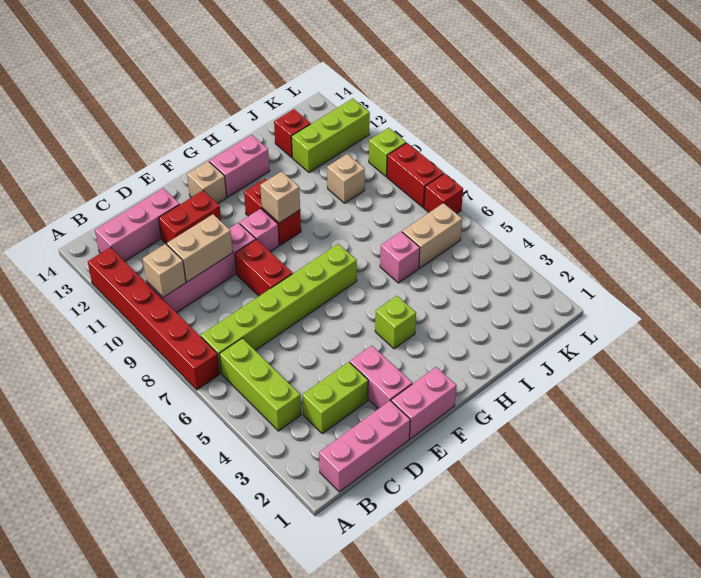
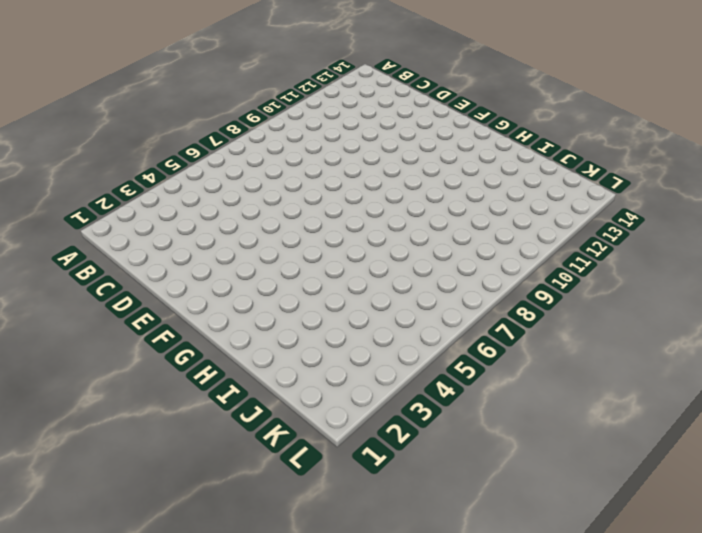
none -> red brick A7:A12 level 1
none -> pink brick B1:D1 level 1
none -> lime brick B4:B6 level 1

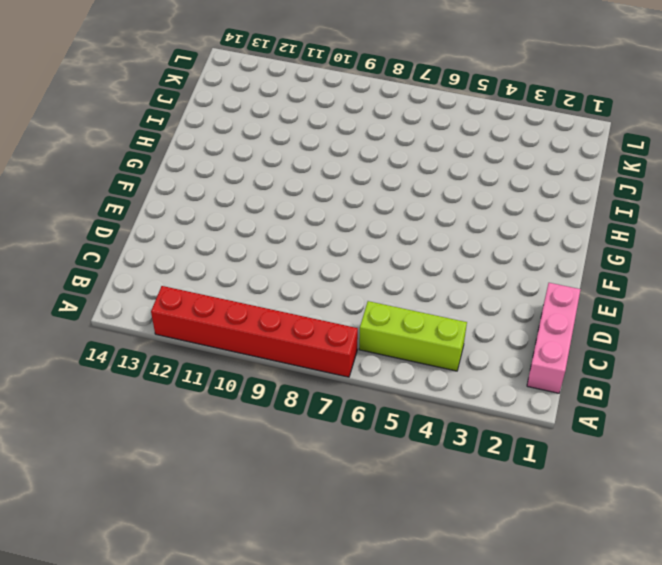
none -> lime brick B7:G7 level 1
none -> pink brick B10:E10 level 1
none -> pink brick B13:D13 level 1

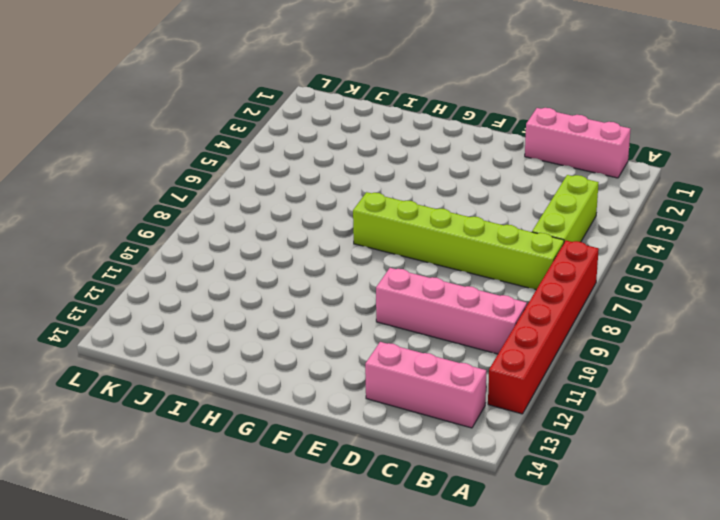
none -> lime brick C3:D3 level 1
none -> red brick D12:E12 level 1
none -> pink brick E1:F1 level 1

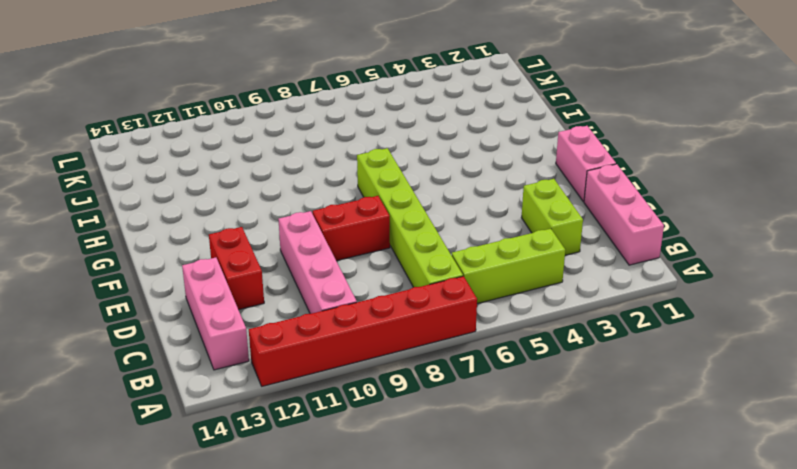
none -> pink brick E2:E3 level 1
none -> pink brick F10 level 1
none -> tan brick F13 level 1

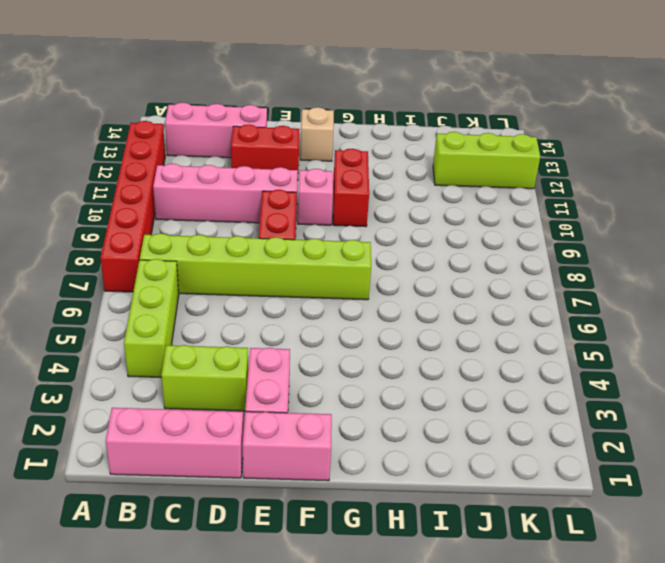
none -> lime brick G4 level 1
none -> pink brick G13:H13 level 1
none -> pink brick I6 level 1

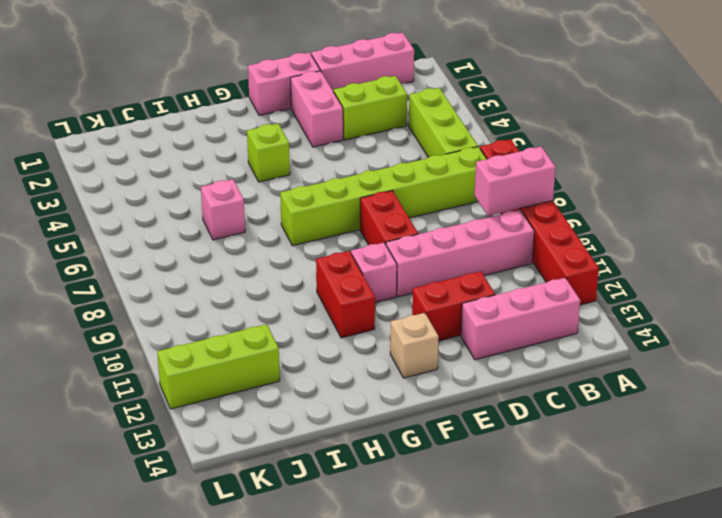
pink brick A9:B9 level 2 -> pink brick G13:H13 level 1
none -> tan brick J6:K6 level 1
none -> tan brick J10 level 1
none -> red brick J13 level 1

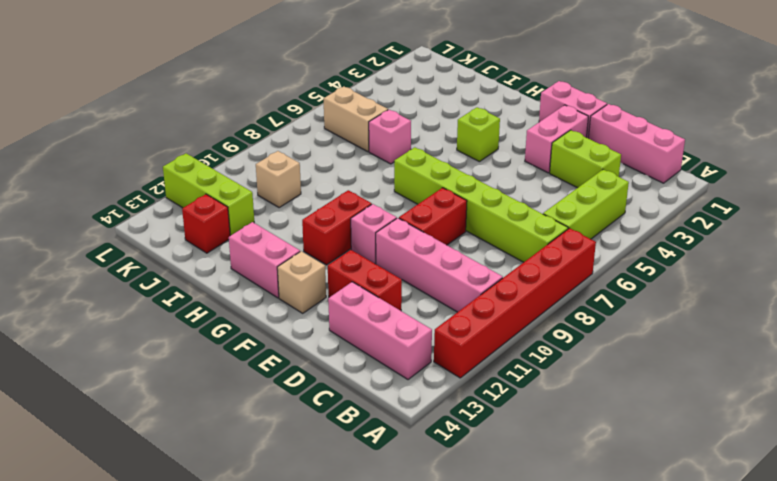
none -> red brick L7 level 1
none -> red brick L8:L9 level 1
none -> lime brick L10 level 1

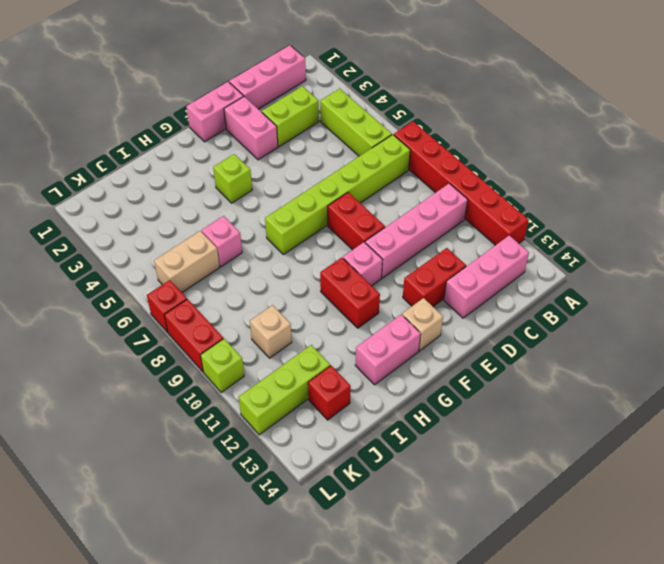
none -> tan brick B10 level 2
none -> tan brick C10:D10 level 2
none -> tan brick G10 level 2

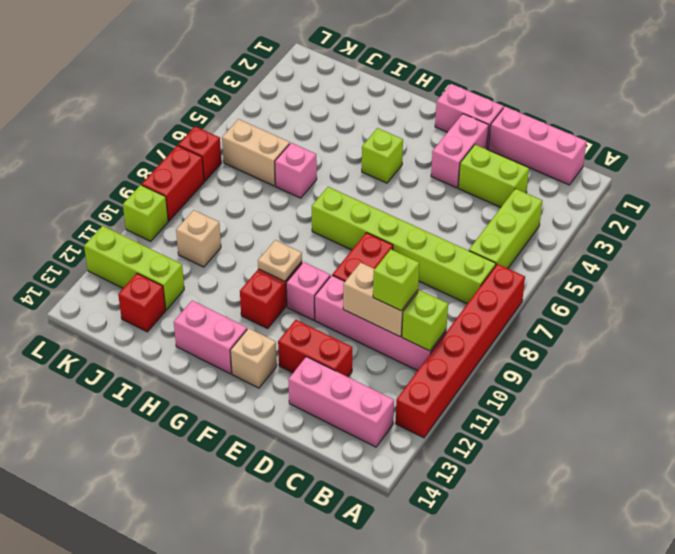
lime brick B10 level 2 -> tan brick B10 level 2
lime brick C10 level 3 -> none
tan plate G10 level 2 -> tan brick G10 level 2

